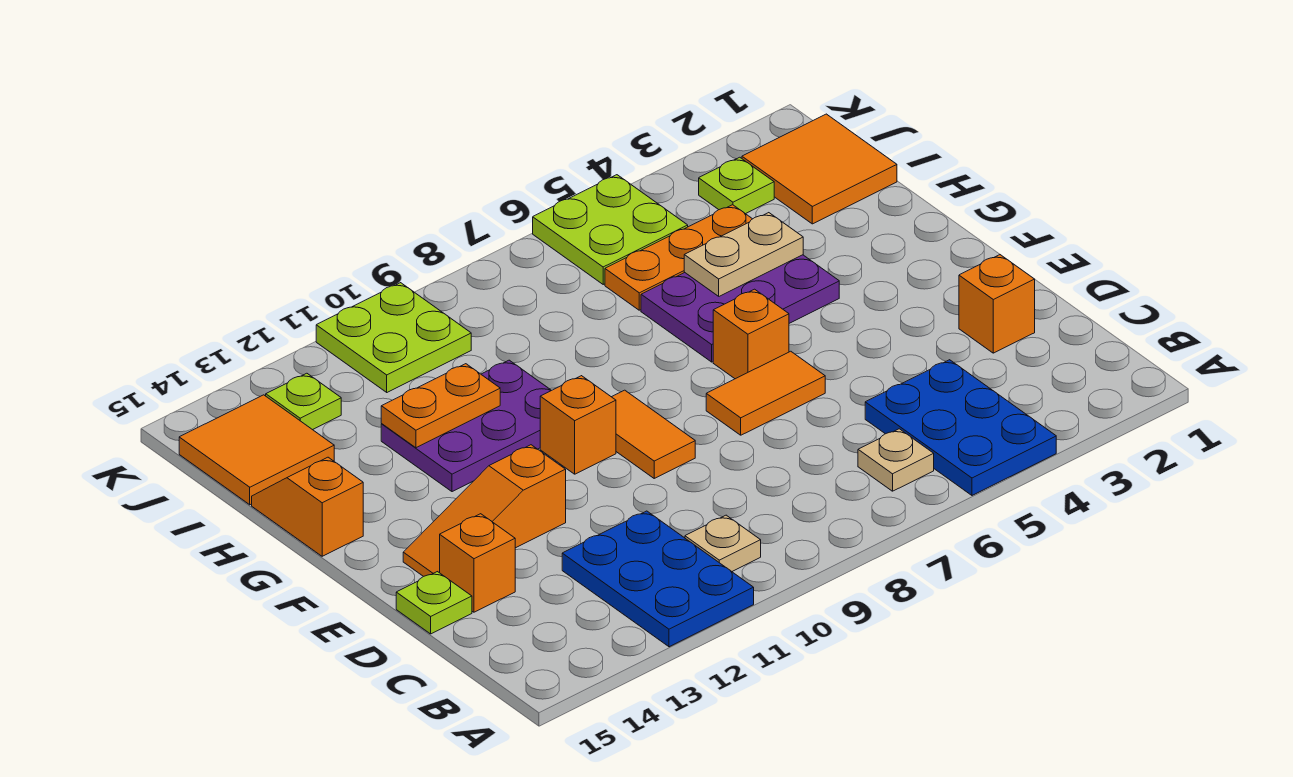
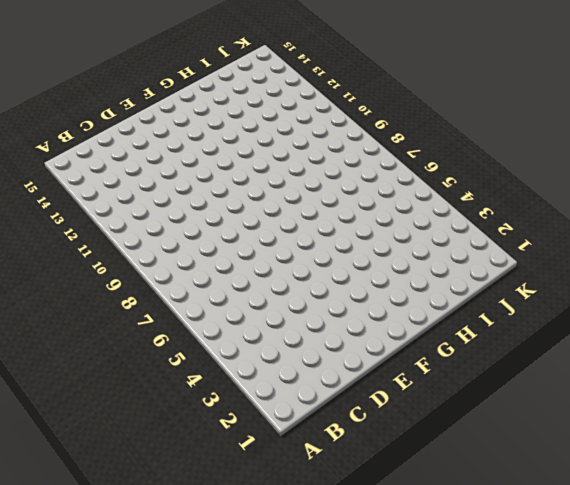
none -> blue plate A4:C5 level 1
none -> blue plate A11:C12 level 1
none -> tan plate B6 level 1

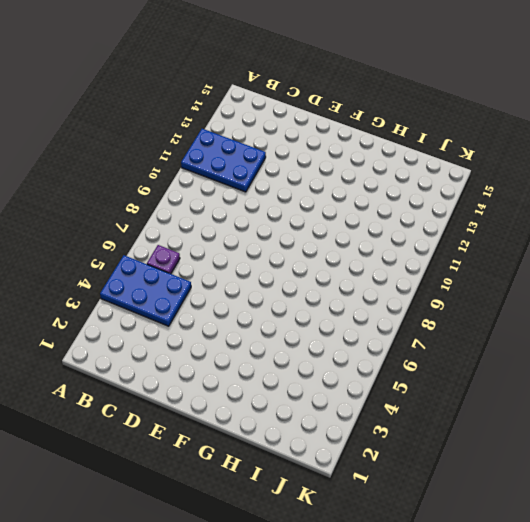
purple plate B6 level 1 -> tan plate B6 level 1
none -> tan plate B10 level 1
none -> orange brick D2 level 1
none -> orange brick D14 level 1

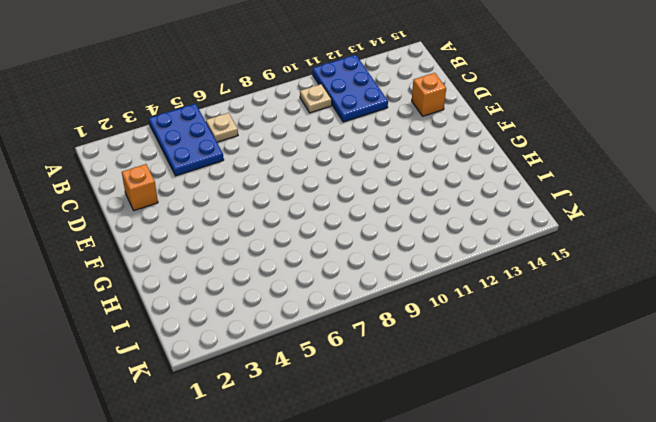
none -> lime plate D15 level 1
none -> orange tile E6:E7 level 1
none -> orange tile E9:F9 level 1

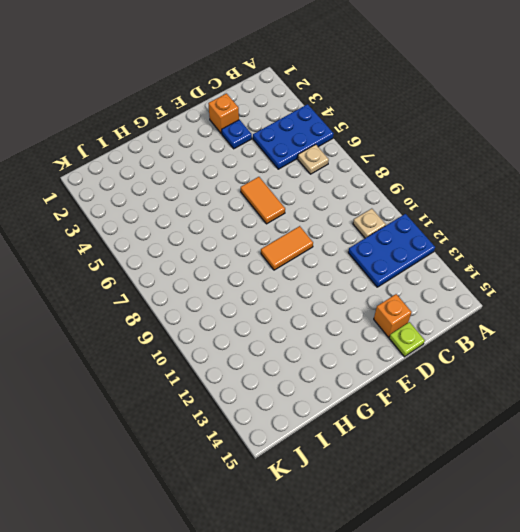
blue plate D3 level 1 -> none
none -> orange slope E12:E14 level 1 top 12
none -> orange brick F6 level 1
none -> orange brick F10 level 1

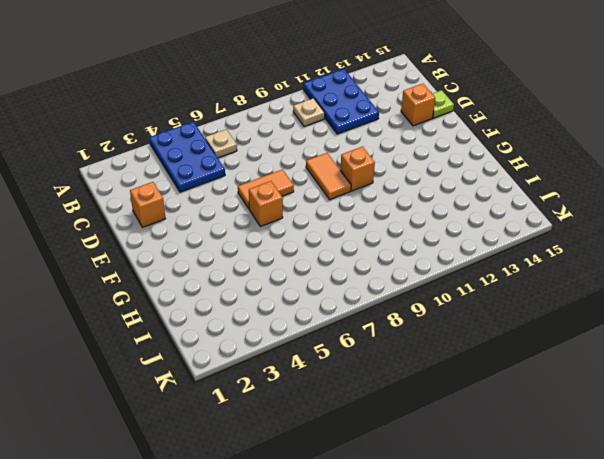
none -> orange slope E12:E14 level 1 top 12
none -> purple plate G4:H6 level 1
none -> purple plate G10:H12 level 1

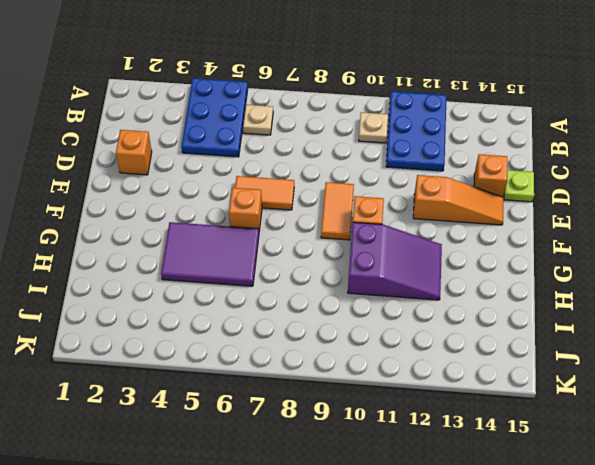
purple tile G4:H6 level 1 -> purple plate G4:H6 level 1
purple slope G10:H12 level 1 top 10 -> purple plate G10:H12 level 1
none -> orange slope G15:H15 level 1 top G
none -> orange tile I1:J2 level 1
none -> orange plate I4:I6 level 1

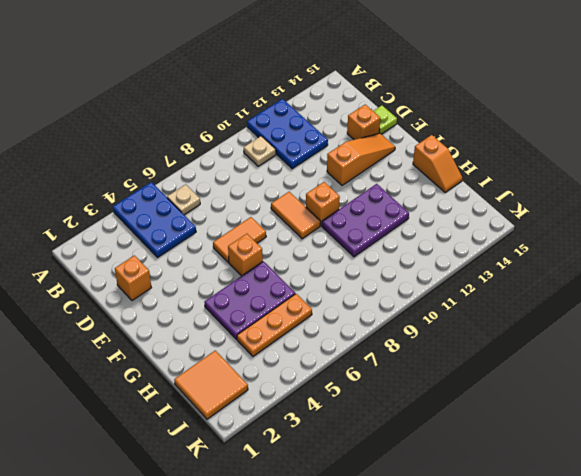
none -> orange tile I14:J15 level 1
none -> lime plate J3 level 1
none -> lime plate J5:K6 level 1

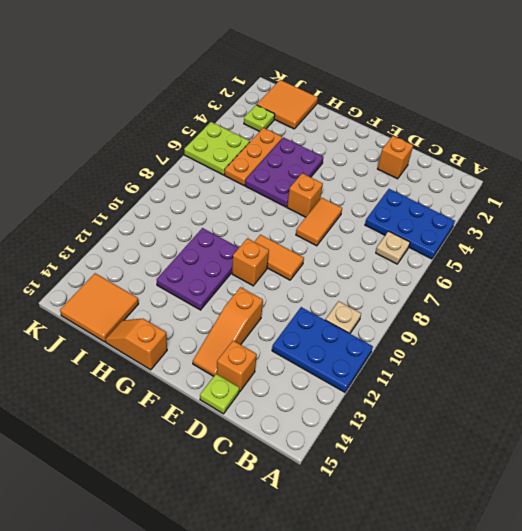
none -> lime plate J10:K11 level 1
none -> lime plate J13 level 1
none -> tan plate H4:H5 level 2

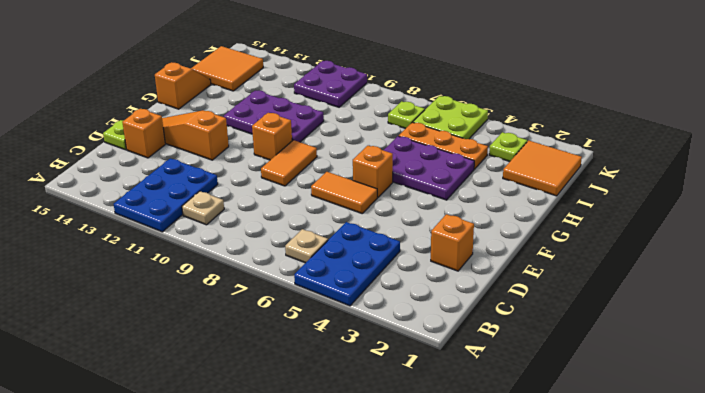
lime plate J7 level 1 -> lime plate J13 level 1
purple plate J10:K11 level 1 -> lime plate J10:K11 level 1
none -> tan plate H4:H5 level 2
none -> orange plate H11:H12 level 2

